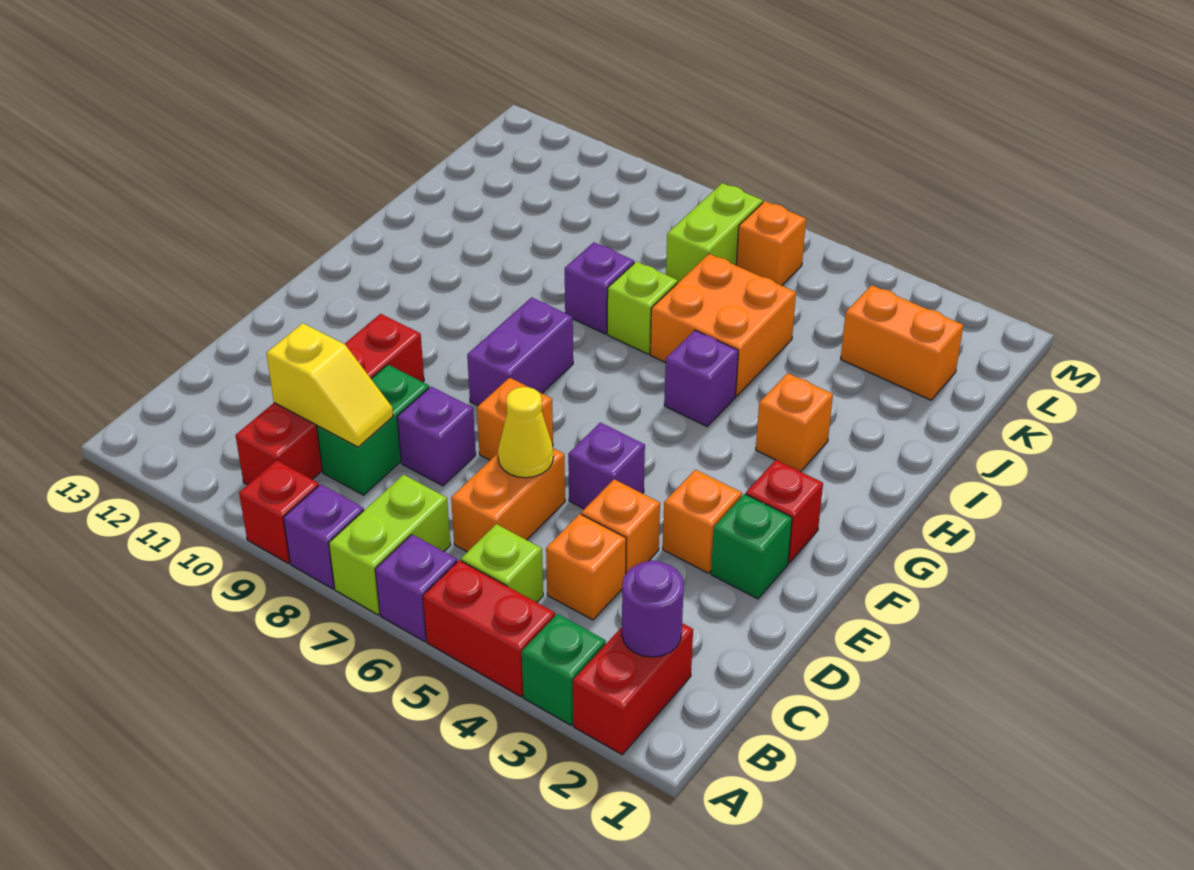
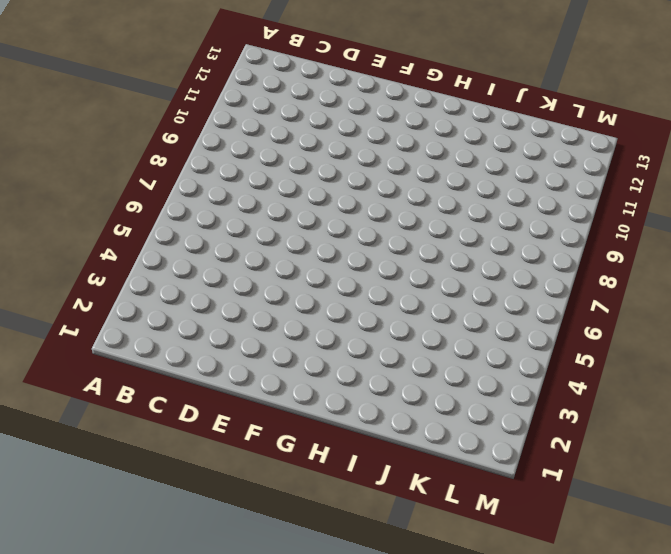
none -> red brick A2:B2 level 1
none -> green brick A3 level 1
none -> red brick A4:A5 level 1
none -> purple brick A6 level 1

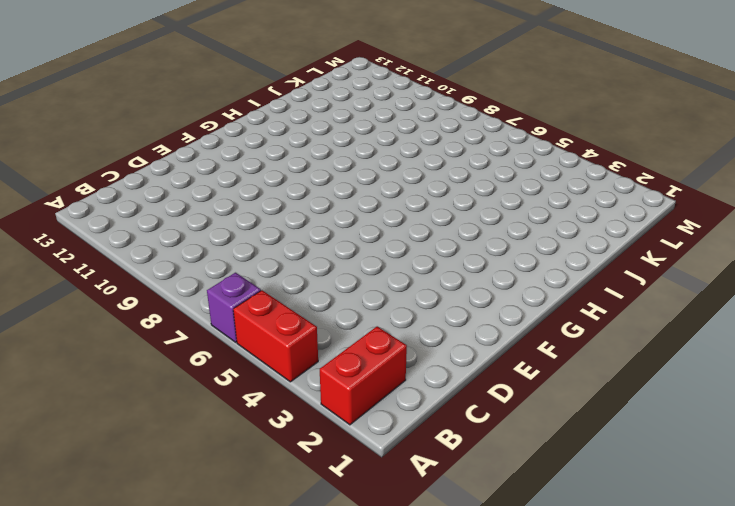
none -> green brick A3 level 1
none -> lime brick A7:B7 level 1
none -> purple brick A8 level 1
none -> red brick A9 level 1

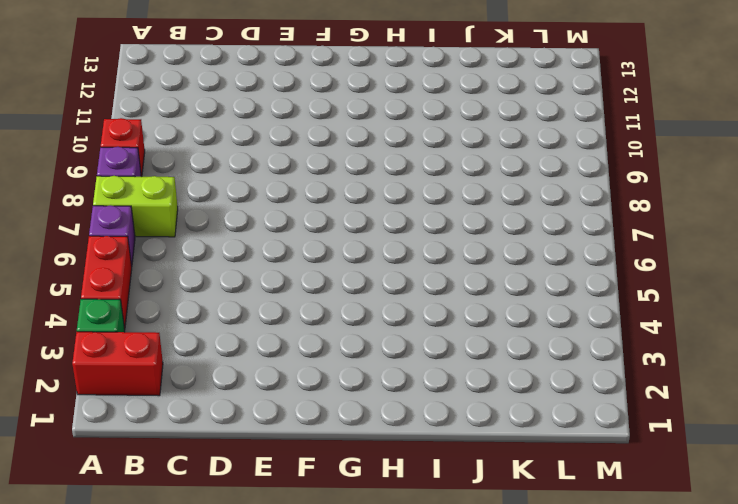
none -> lime brick B5 level 1
none -> red brick B10:E10 level 1
none -> orange brick C4 level 1
none -> orange brick C6:D6 level 1

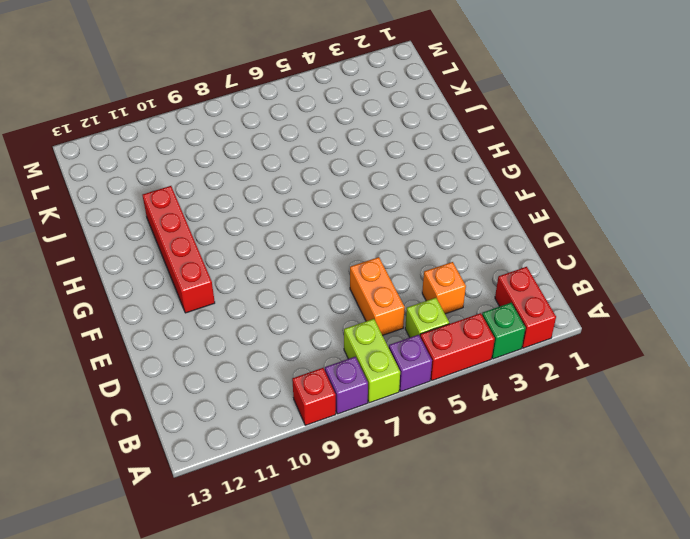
red brick F11:I11 level 1 -> red brick B10:E10 level 1
none -> green brick C9:D9 level 1
none -> orange brick D4 level 1
none -> purple brick D8 level 1
none -> green brick E2 level 1

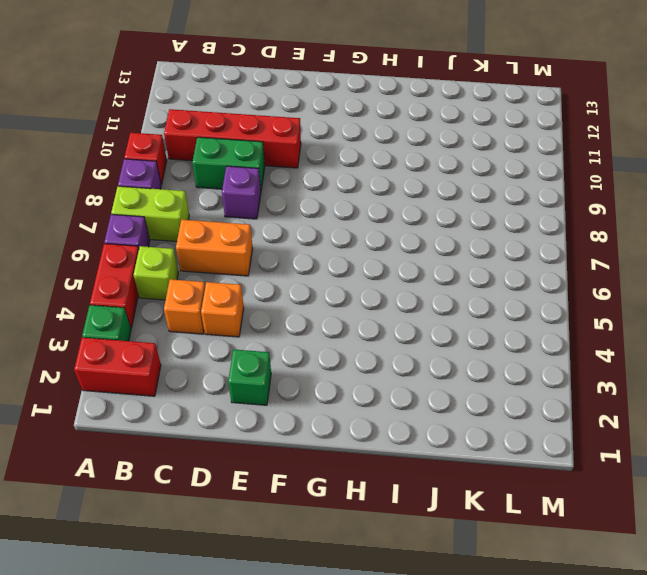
none -> orange brick E3 level 1
none -> purple brick E5 level 1
none -> orange brick E7 level 1
none -> red brick F2 level 1

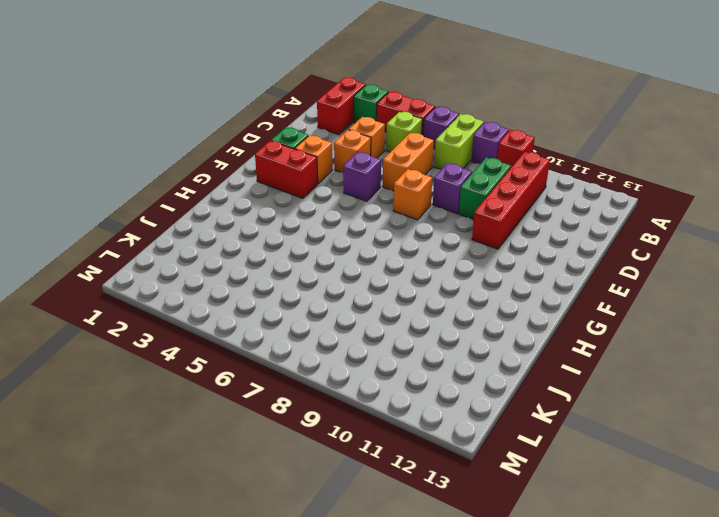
red brick F2:F3 level 1 -> red brick F2 level 1
none -> purple brick F8:G8 level 1
none -> orange brick H3 level 1
none -> purple brick H5 level 1
none -> orange brick I5:J6 level 1

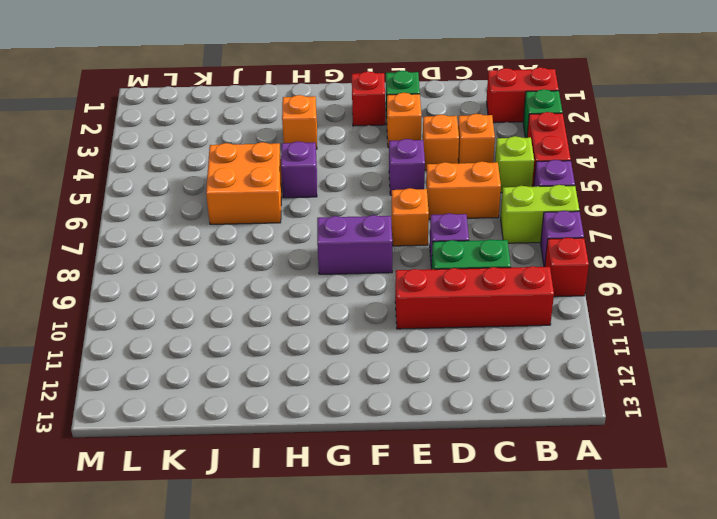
none -> lime brick I7 level 1
none -> purple brick I8 level 1
none -> orange brick K2:K3 level 1
none -> lime brick K7:L7 level 1

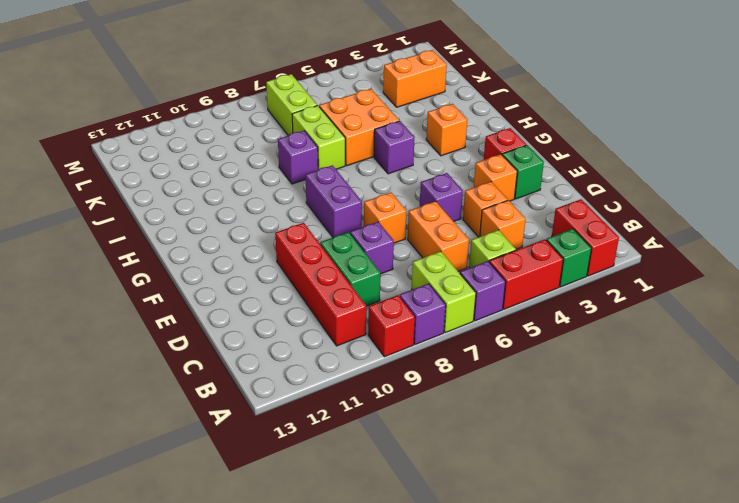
lime brick I7:J7 level 1 -> lime brick I7 level 1
none -> orange brick L6 level 1
none -> purple round brick B2 level 2
none -> yellow slope C9:C10 level 2 top 10
none -> yellow cone D6 level 2

